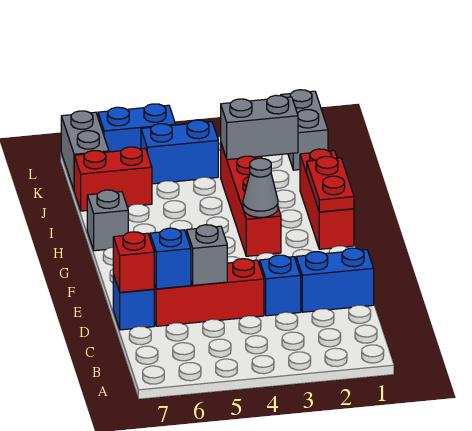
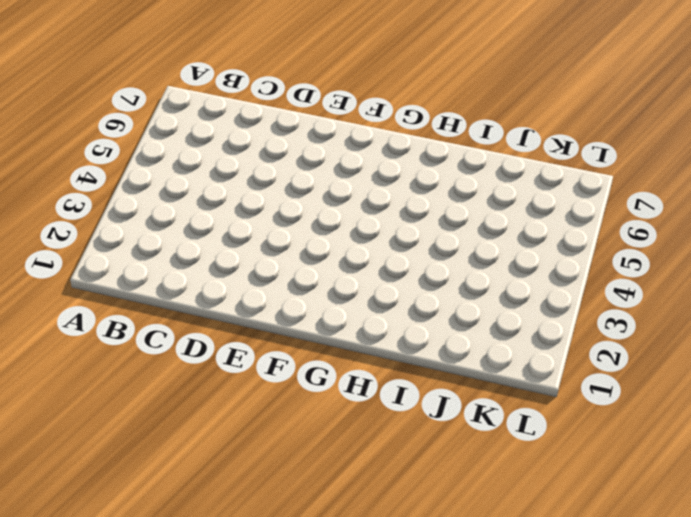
none -> blue brick D1:D2 level 1
none -> blue brick D3 level 1
none -> red brick D4:D6 level 1

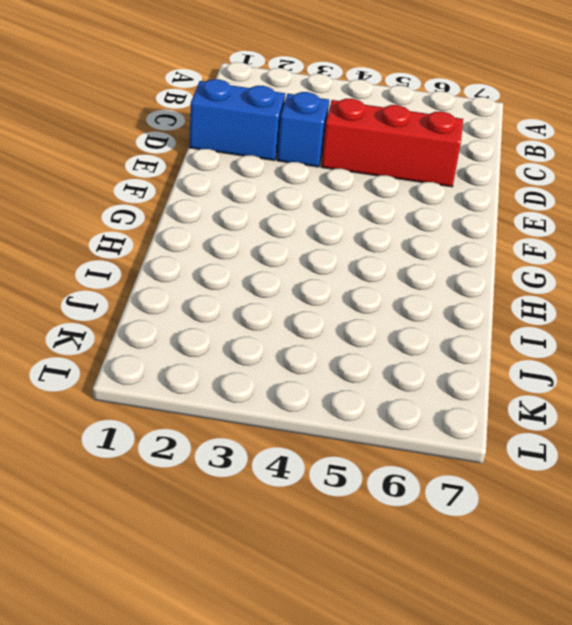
none -> blue brick D7 level 1
none -> red brick G1:I1 level 1
none -> red brick G3:J3 level 1

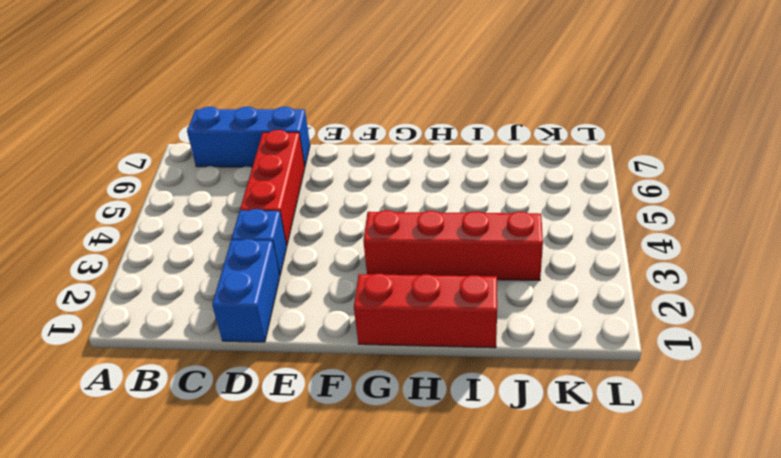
blue brick B7:D7 level 1 -> blue brick D7 level 1
none -> grey brick H7 level 1
none -> red brick J6:J7 level 1
none -> grey brick K1:L1 level 1

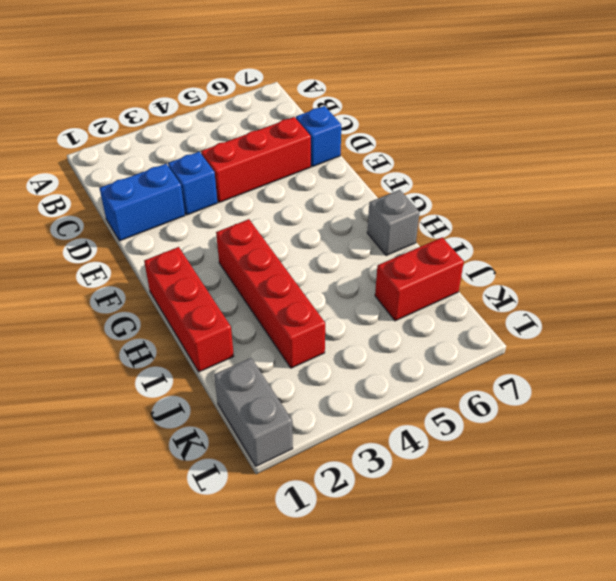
none -> blue brick K4:K5 level 1
none -> grey brick K7:L7 level 1
none -> blue brick L5:L6 level 1

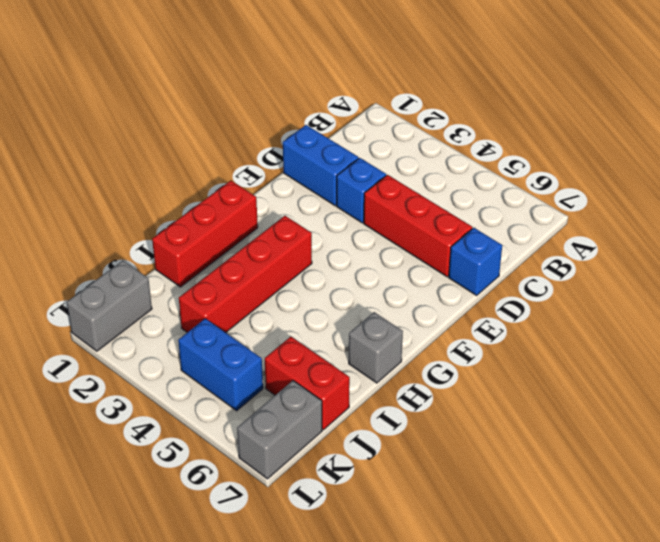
none -> blue brick L5:L6 level 1
none -> grey brick D5 level 2
none -> blue brick D6 level 2

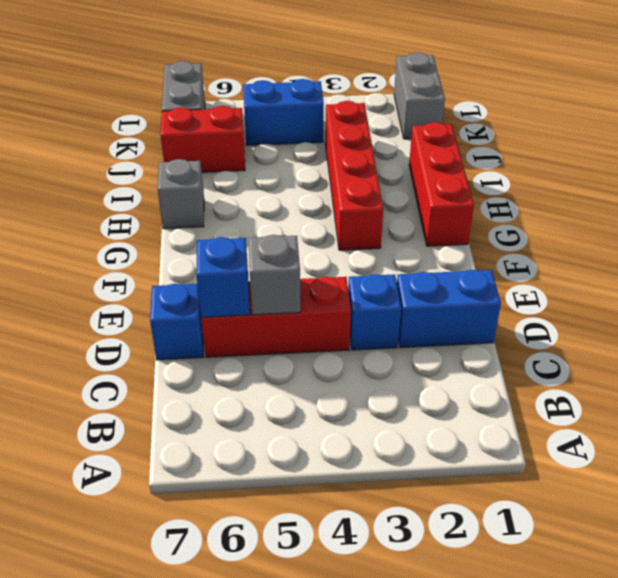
none -> blue brick L5:L6 level 1
none -> red brick D7 level 2
none -> red plate G1:H1 level 2

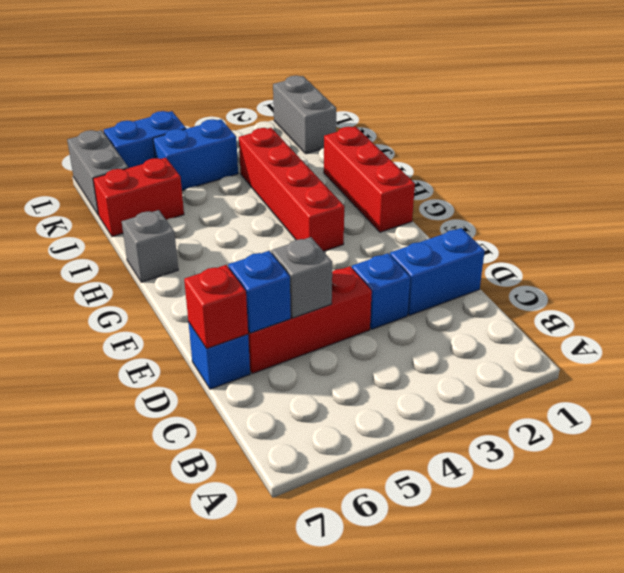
none -> red plate G1:H1 level 2
none -> grey cone G3 level 2
none -> grey brick J2:J3 level 2

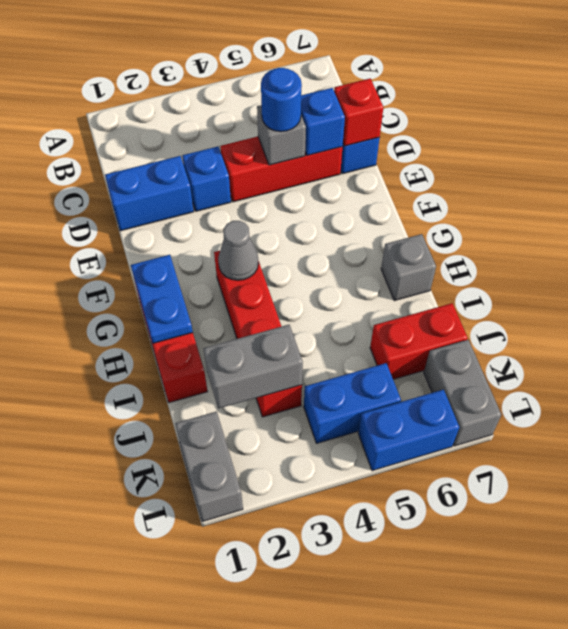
blue round brick D5 level 3 -> none
blue plate G1:H1 level 2 -> red plate G1:H1 level 2

